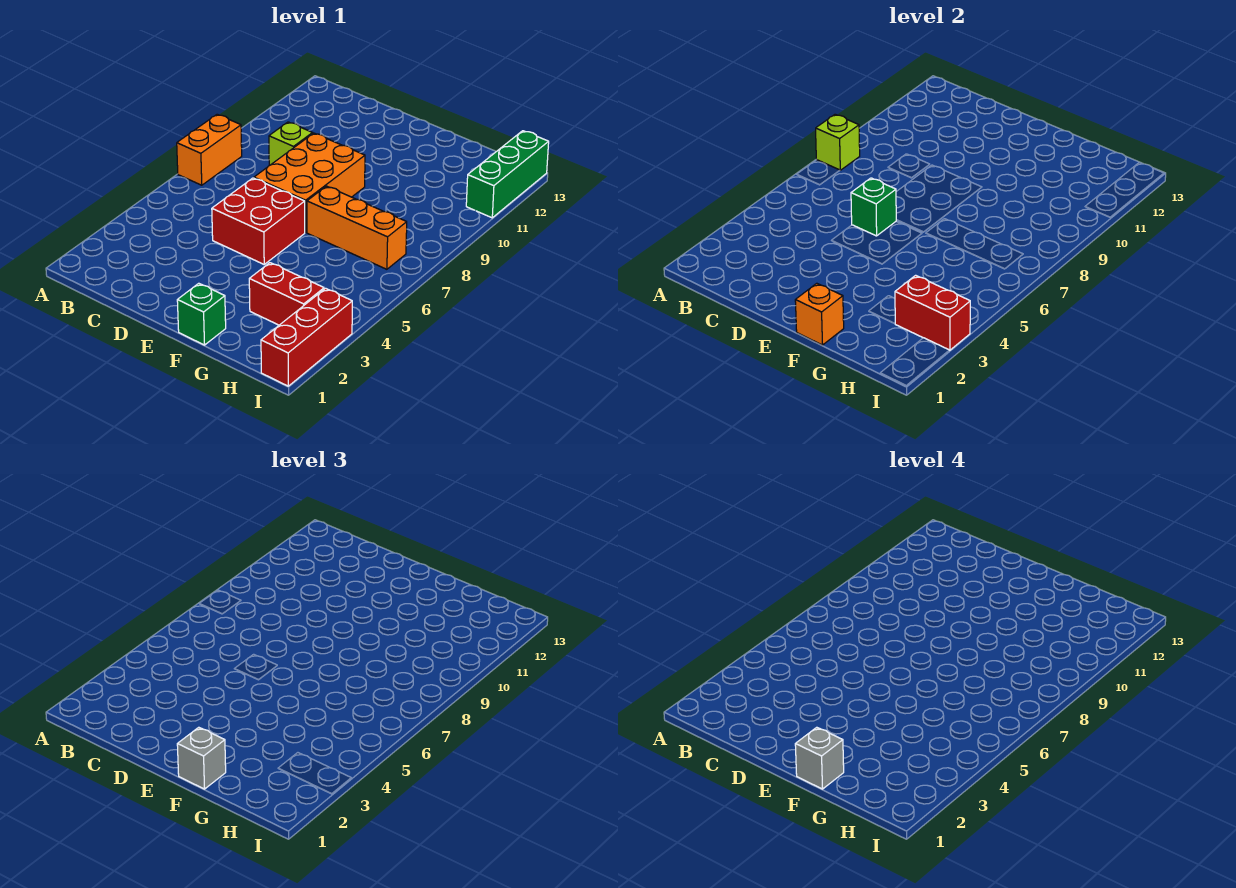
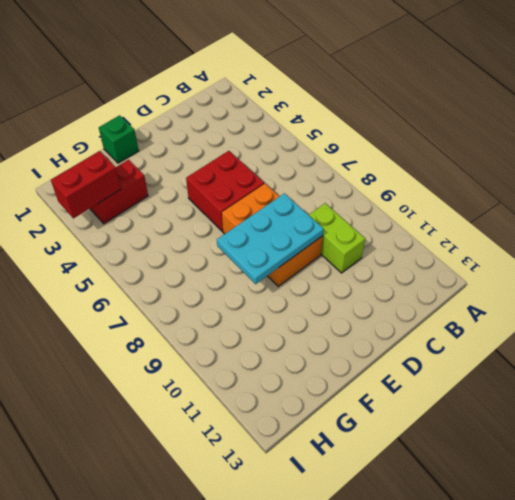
lime brick C9:C10 level 1 -> lime brick C9 level 1
cyan plate D8:F9 level 2 -> none
none -> orange brick A7:A8 level 1
none -> orange brick F7:H7 level 1
none -> red brick I1:I3 level 1

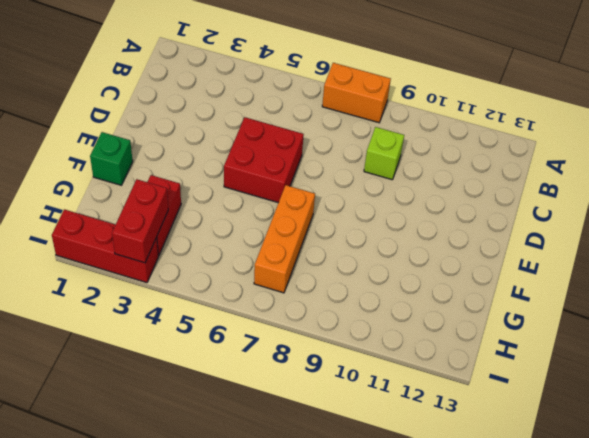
none -> orange brick D7:E9 level 1
none -> green brick I11:I13 level 1
none -> lime brick A8 level 2

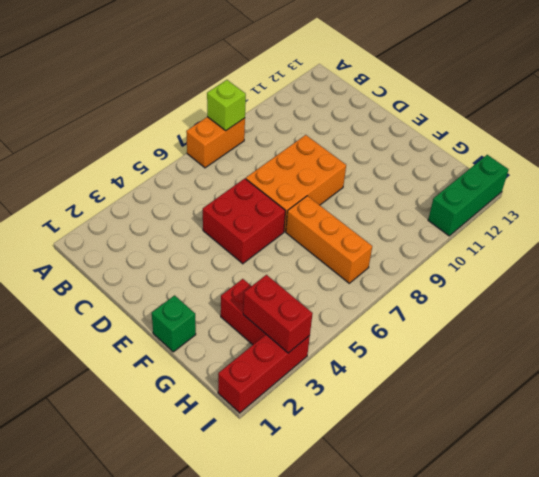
none -> lime brick C9 level 1
none -> green brick D6 level 2
none -> orange brick F1 level 2

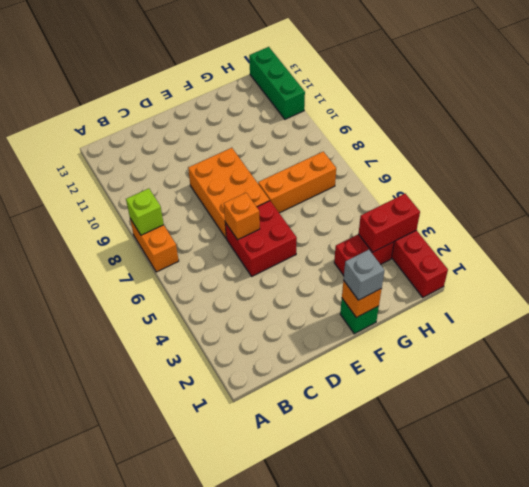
orange brick D6 level 2 -> green brick D6 level 2
none -> lime brick C9 level 1
none -> grey brick F1 level 4

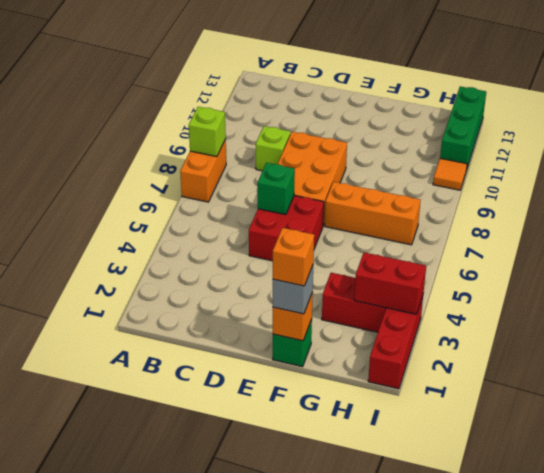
orange brick F1 level 4 -> grey brick F1 level 4
orange tile I10 level 1 -> none

